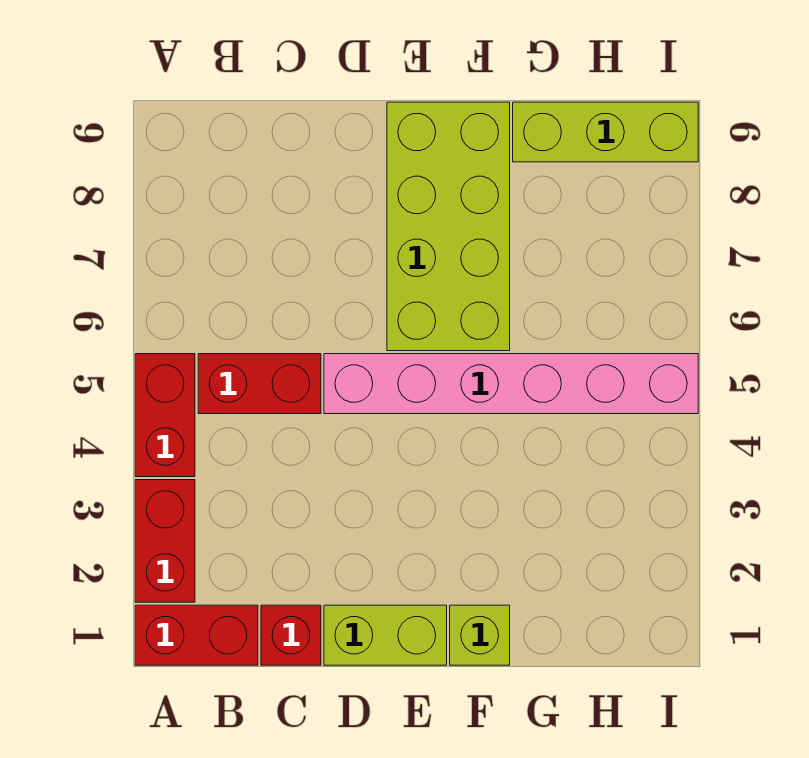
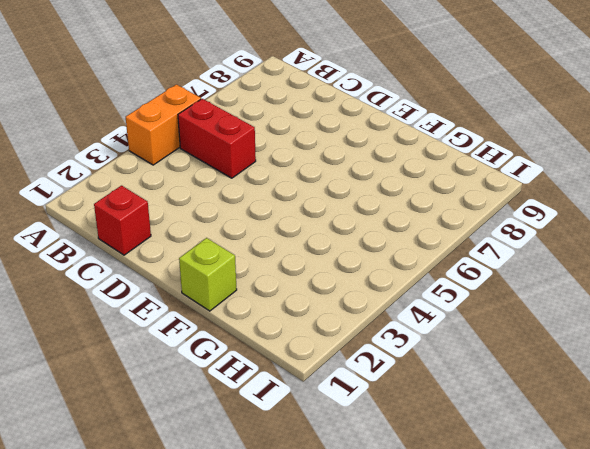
orange brick A4:A5 level 1 -> red brick A4:A5 level 1
none -> red brick A1:B1 level 1
none -> red brick A2:A3 level 1

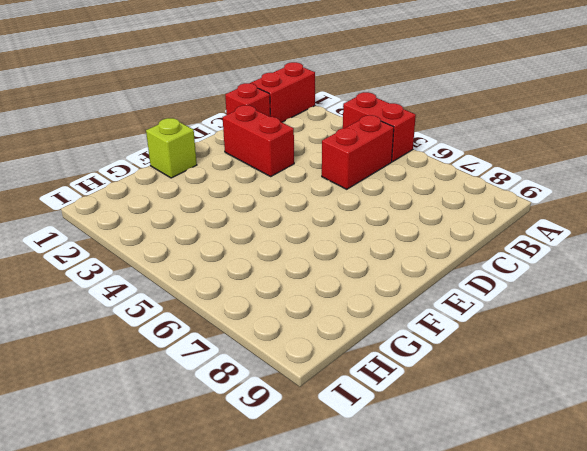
red brick D2:D3 level 1 -> red brick A2:A3 level 1
none -> lime brick D1:E1 level 1
none -> pink brick D5:I5 level 1

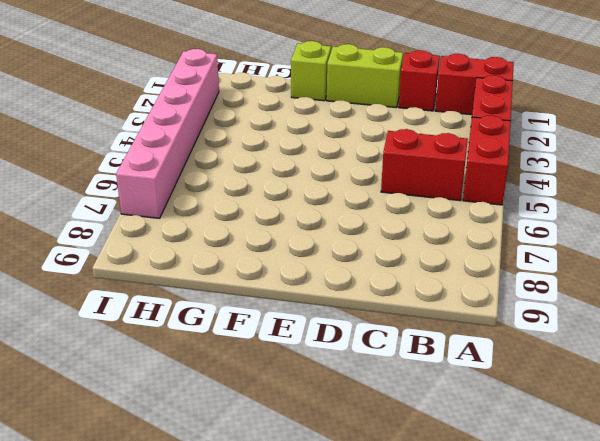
pink brick I2:I7 level 1 -> pink brick D5:I5 level 1
none -> lime brick E6:F9 level 1
none -> lime brick G9:I9 level 1

